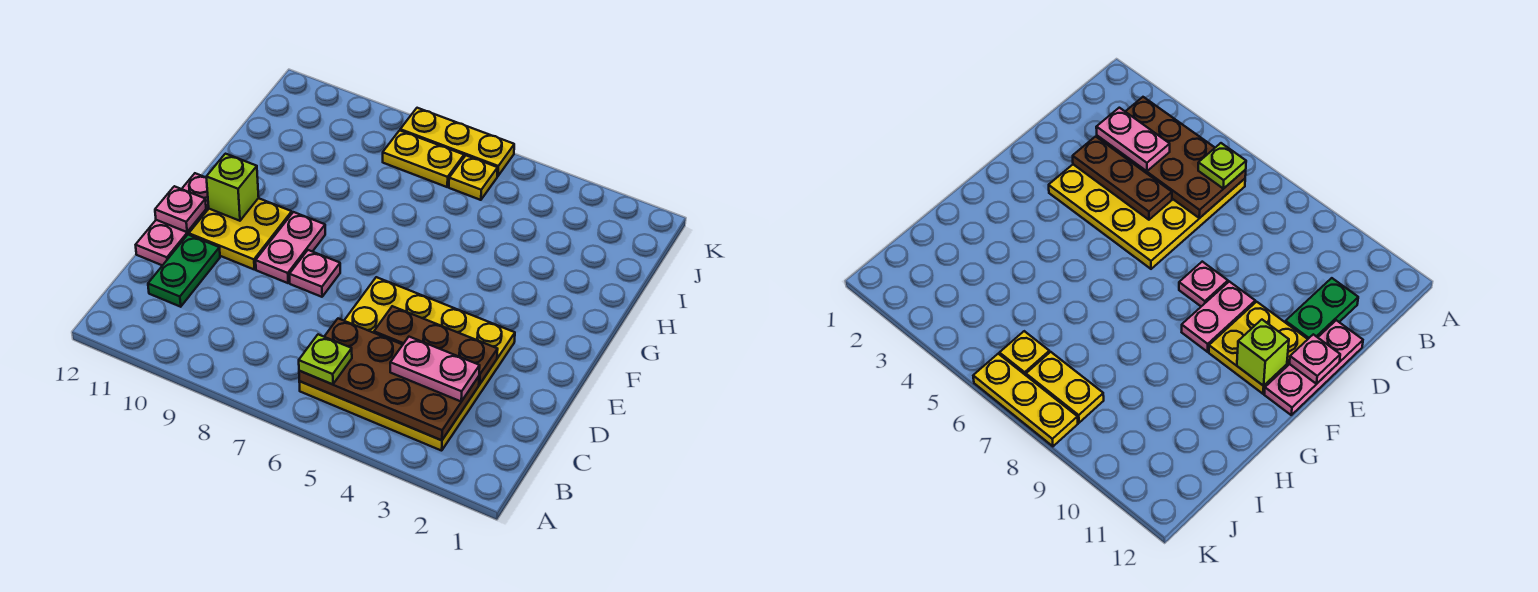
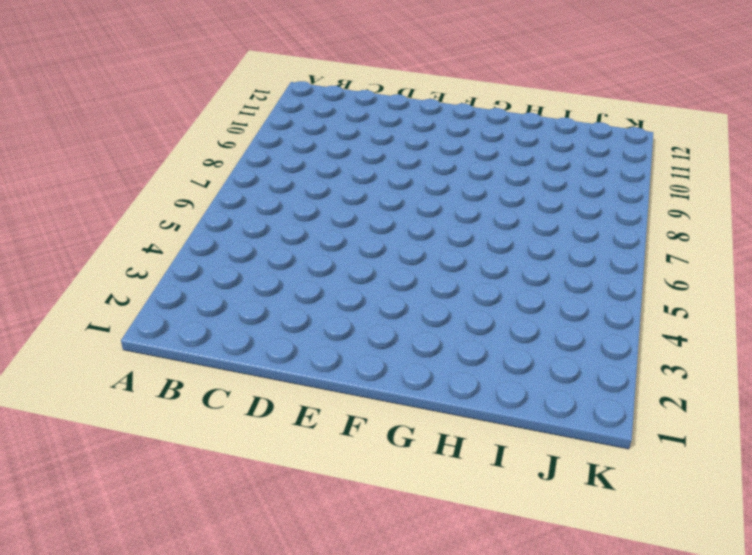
none -> yellow plate B3:E6 level 1
none -> green plate C11:D11 level 1
none -> pink plate D12:F12 level 1

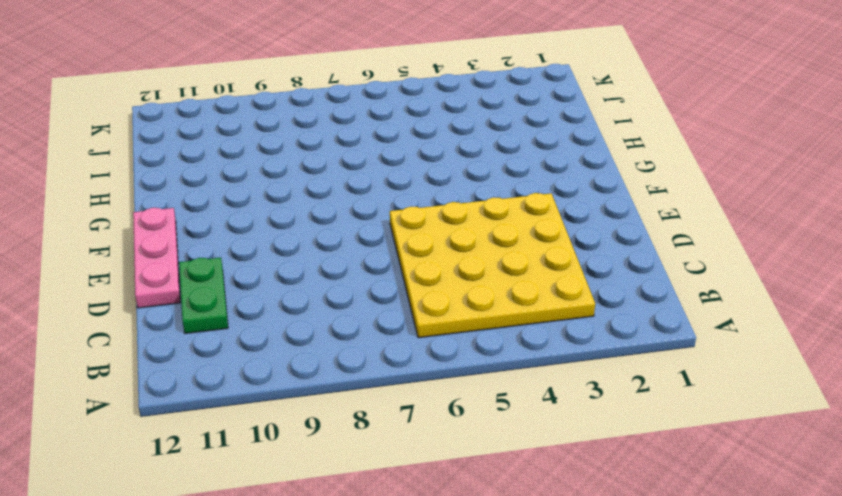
none -> pink plate E8 level 1
none -> pink plate E9:F9 level 1
none -> yellow plate E10:F11 level 1

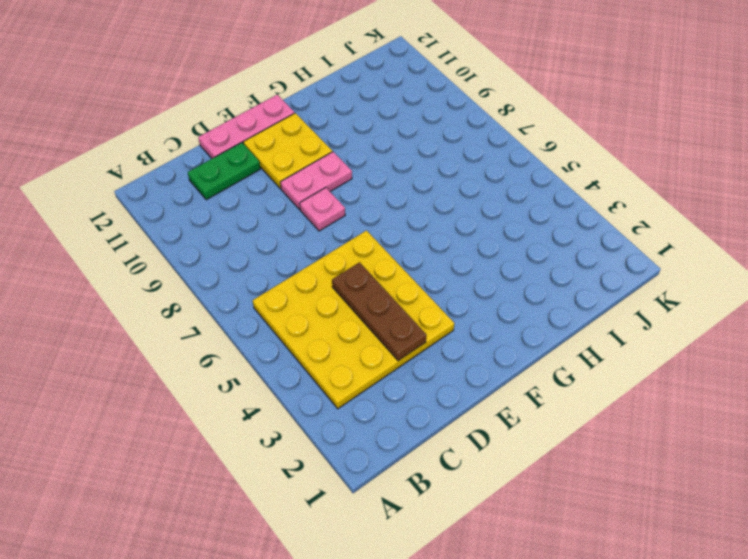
none -> yellow plate J6 level 1
none -> yellow plate J7:J8 level 1
none -> yellow plate K6:K8 level 1

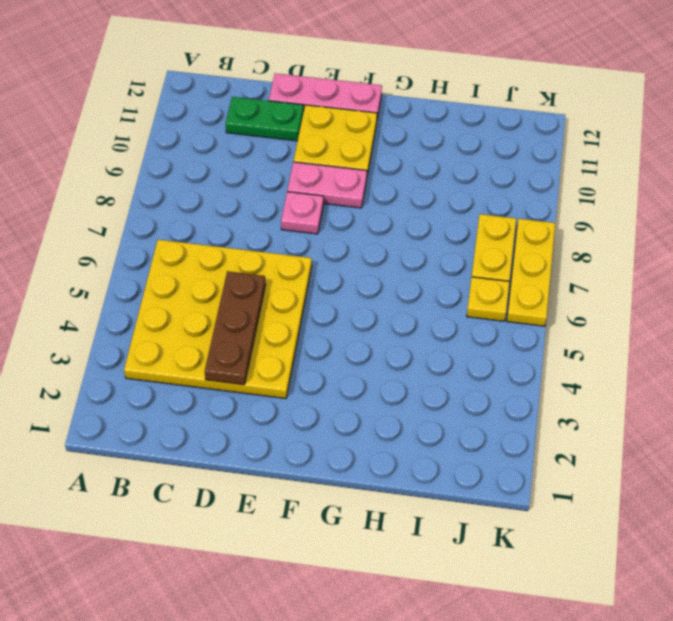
none -> brown plate B3:C6 level 2
none -> pink plate E12 level 2
none -> lime brick F11 level 2

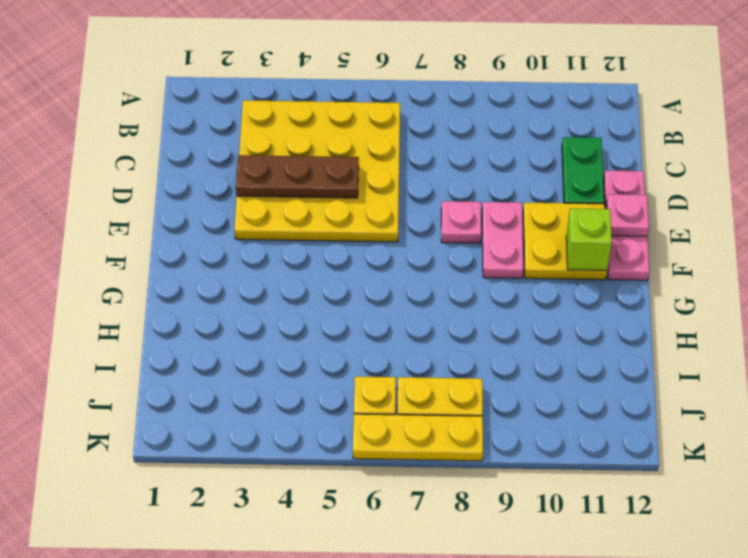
none -> brown plate B3:C6 level 2
none -> lime plate B6 level 3
none -> pink plate C3:C4 level 3

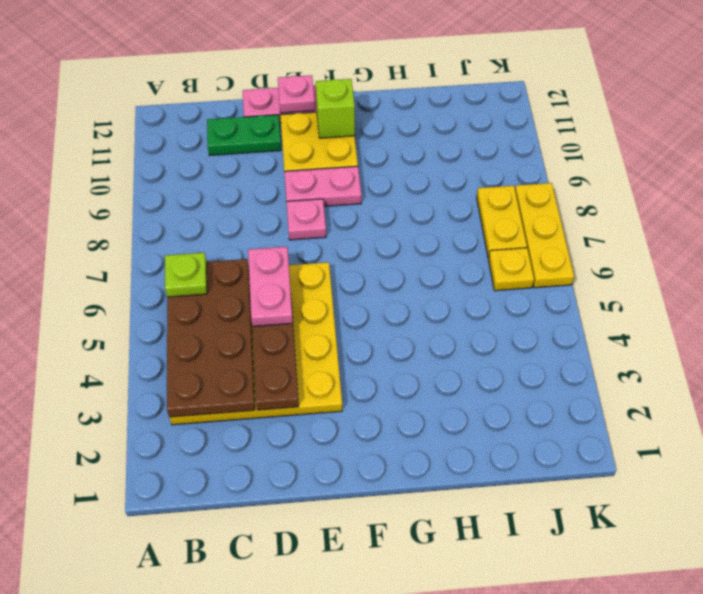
pink plate D5:D6 level 3 -> pink plate C3:C4 level 3

